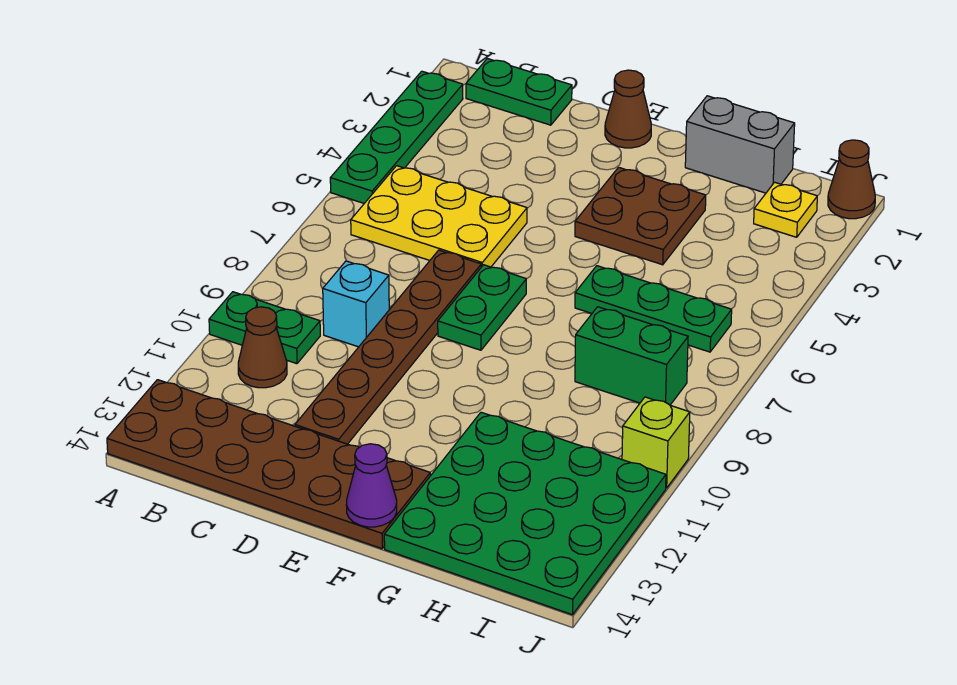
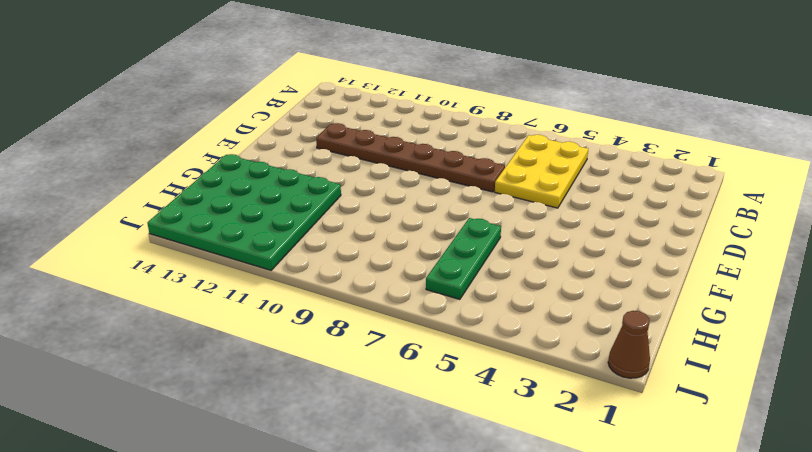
none -> green plate A2:A5 level 1
none -> green plate A10:B10 level 1
none -> brown plate A13:F14 level 1

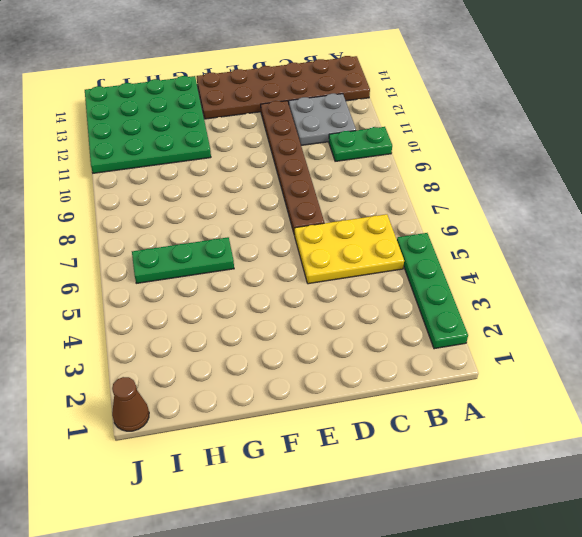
grey plate B11:C12 level 1 -> brown cone B11 level 1
none -> green plate B1:C1 level 1
none -> cyan brick C9 level 1
none -> brown cone E1 level 1

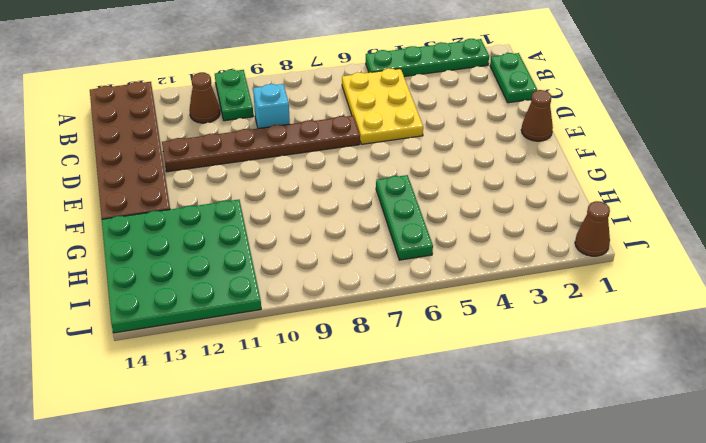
none -> green plate E7:E8 level 1
none -> brown plate F3:G4 level 1
none -> grey brick G1:H1 level 1

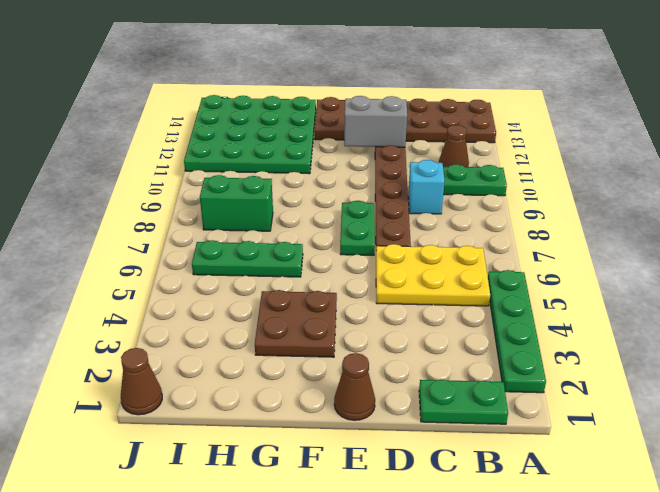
grey brick D12:E12 level 2 -> grey brick G1:H1 level 1
none -> yellow plate I2 level 1
none -> lime brick J10 level 1
none -> purple cone F14 level 2

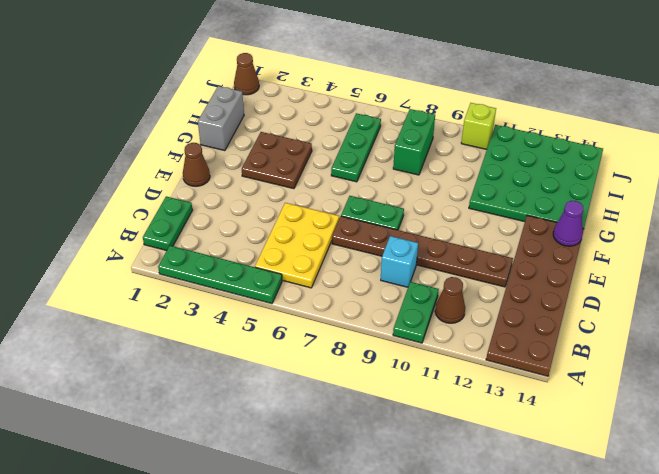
none -> yellow plate I2 level 1

